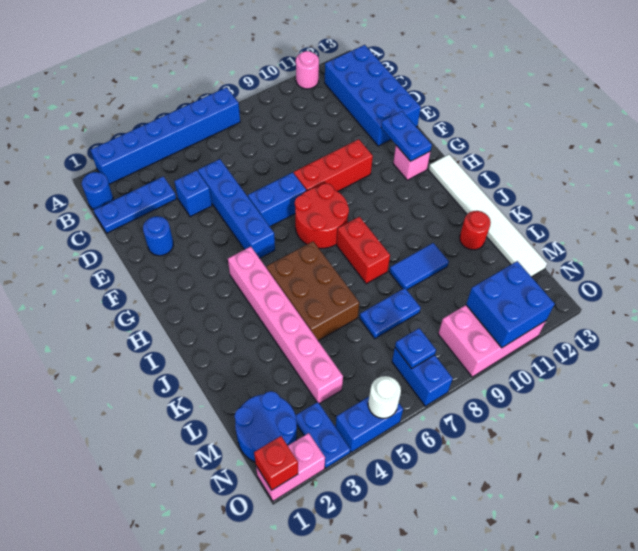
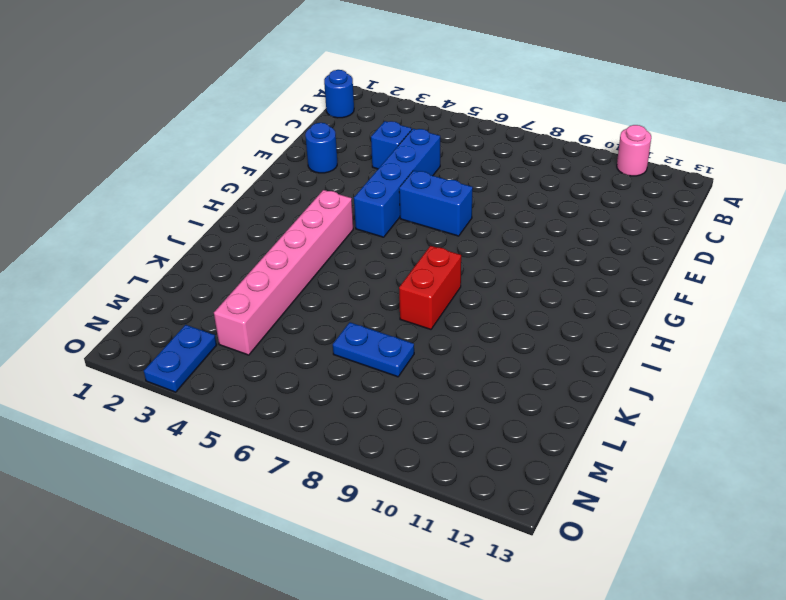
none -> blue brick A2:A7 level 1
none -> blue brick B12:E13 level 1
none -> blue plate C1:C3 level 1
none -> red brick F8:F10 level 1

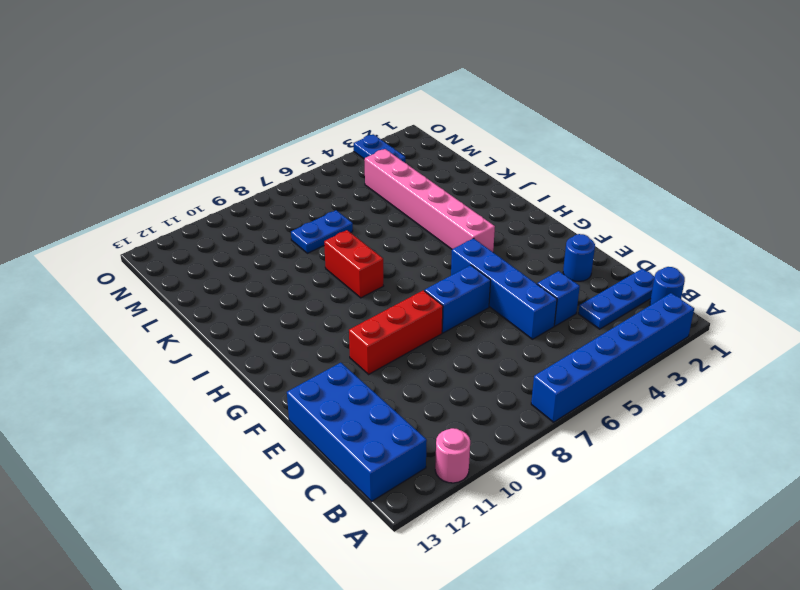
none -> red round brick G7:H8 level 1
none -> pink brick G12 level 1
none -> white tile H13:M13 level 1
none -> brown brick I5:K6 level 1

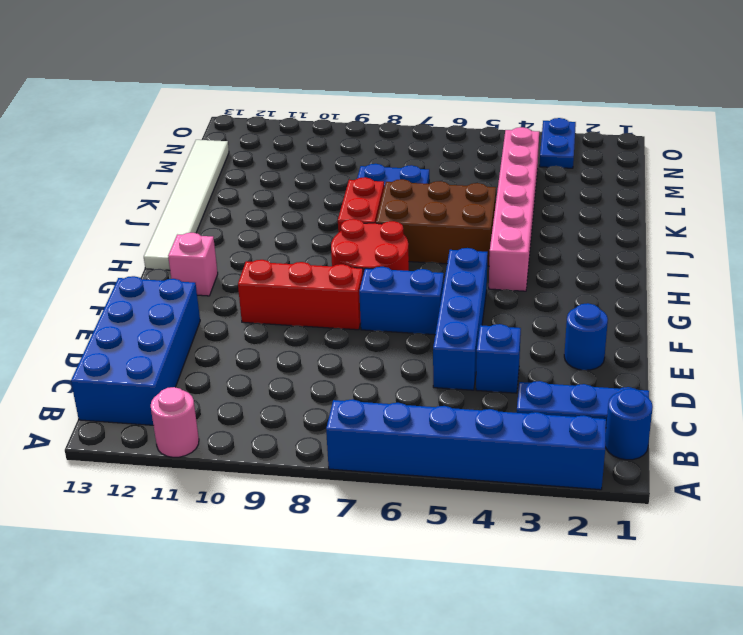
brown brick I5:J7 level 1 -> brown brick I5:K6 level 1
none -> blue tile K9:K10 level 1
none -> red round brick K12 level 1
none -> blue round brick M1:N2 level 1
none -> blue brick N7:O7 level 1

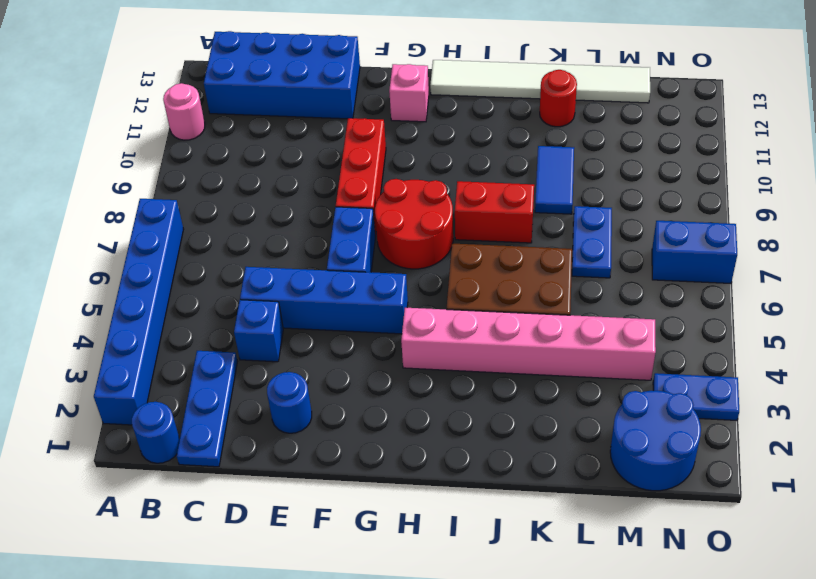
none -> pink brick N9:O11 level 1
none -> pink brick O1:O2 level 1
none -> blue brick O4:O5 level 1
none -> blue plate F12:G12 level 2

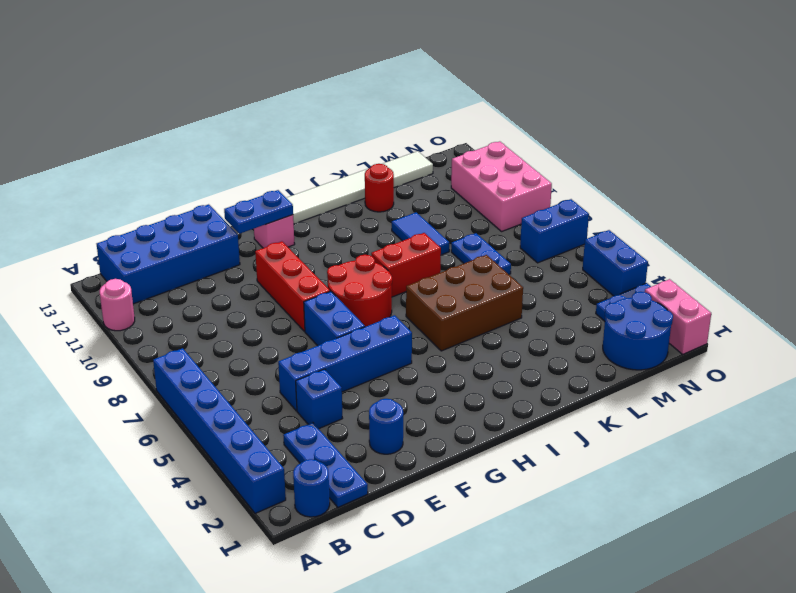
none -> pink brick H4:M4 level 1
none -> blue plate N7 level 2
none -> blue brick N10:O11 level 2
none -> red brick O1 level 2

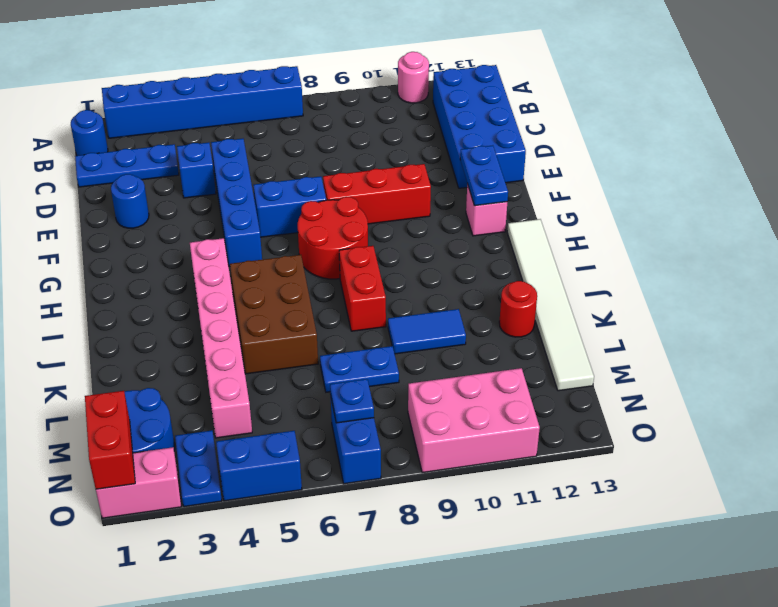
red brick N1:O1 level 2 -> red brick O1 level 2
none -> blue brick N10:O11 level 2
none -> white round brick O5 level 2

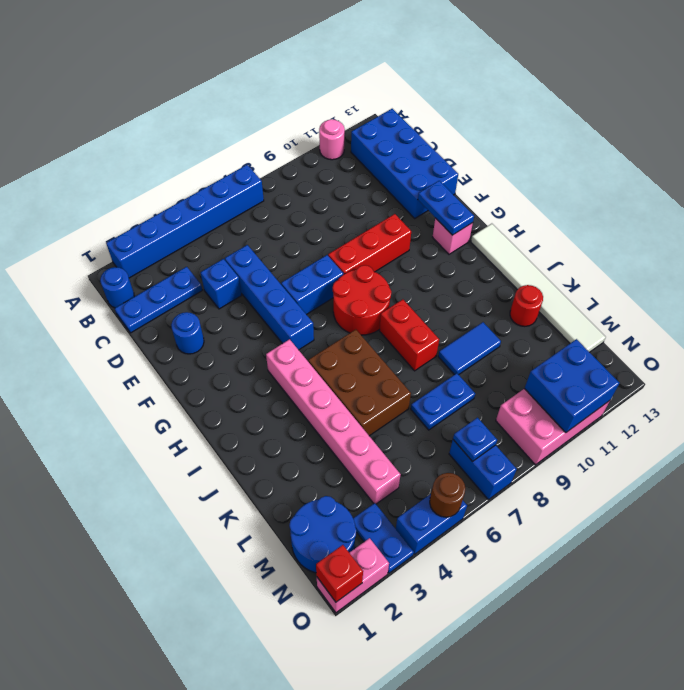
brown round brick O5 level 2 -> white round brick O5 level 2

